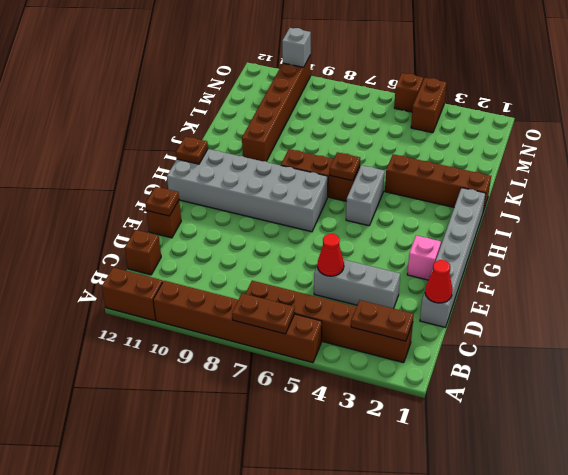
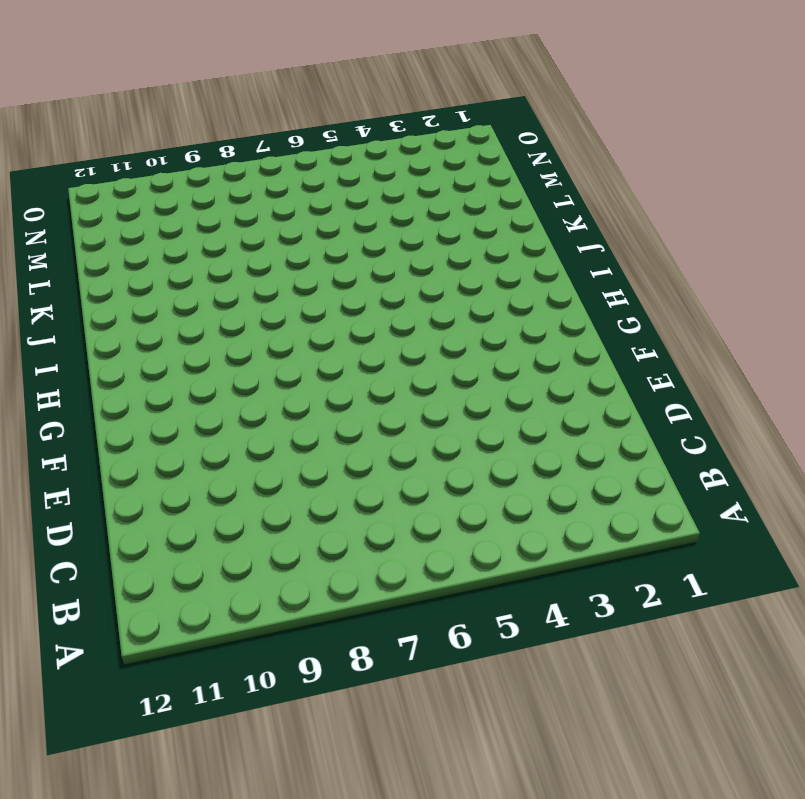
none -> brown brick A5:A10 level 1
none -> brown brick A11:A12 level 1
none -> brown brick B2:B7 level 1

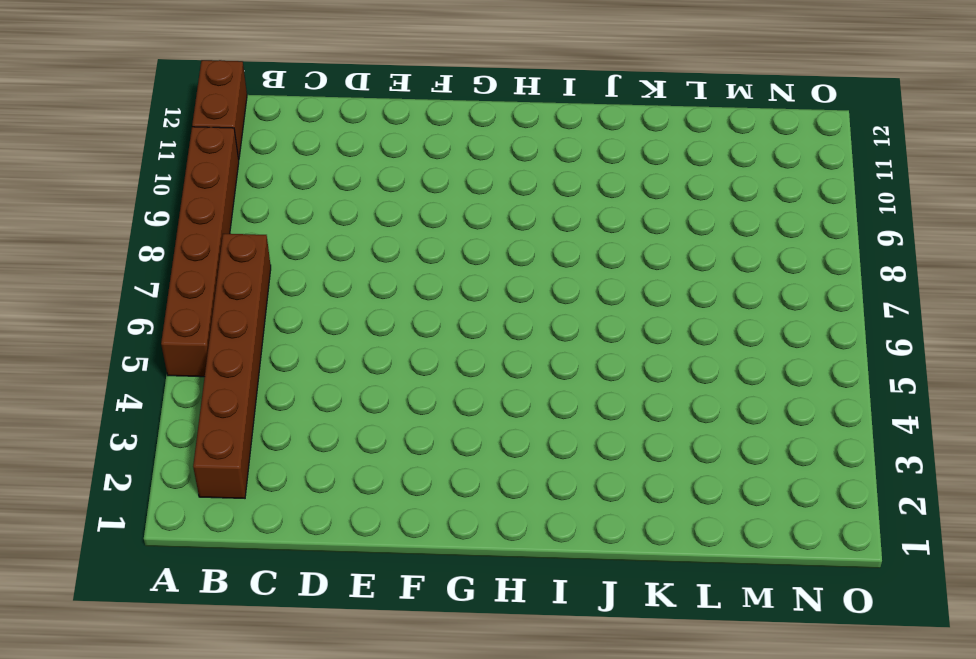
none -> brown brick C12 level 1
none -> grey brick D1:I1 level 1
none -> grey brick D3:D5 level 1

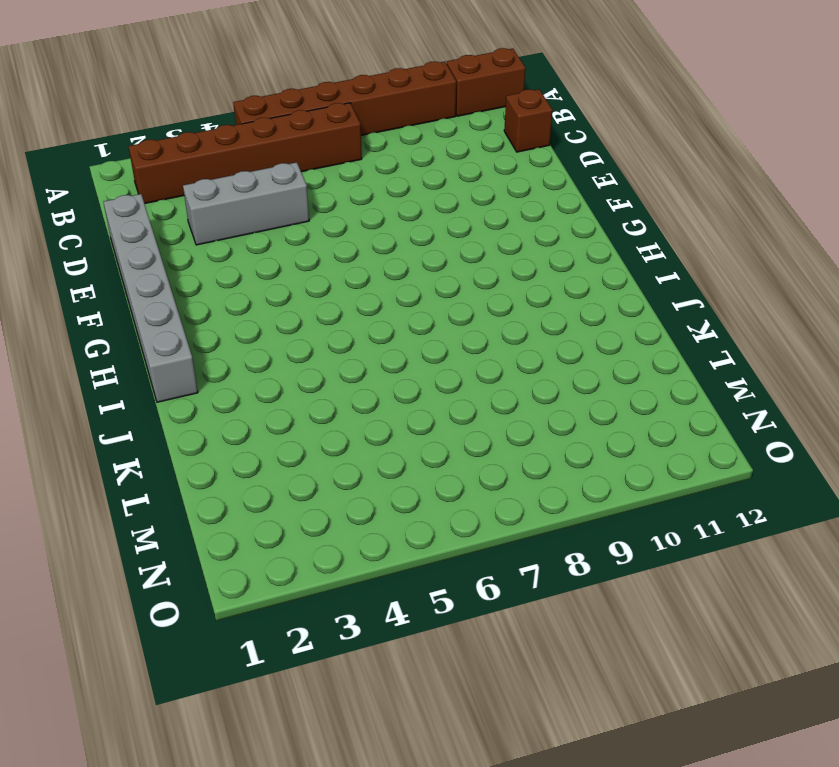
none -> brown brick E12 level 1
none -> pink brick F2 level 1
none -> grey brick G7:H12 level 1

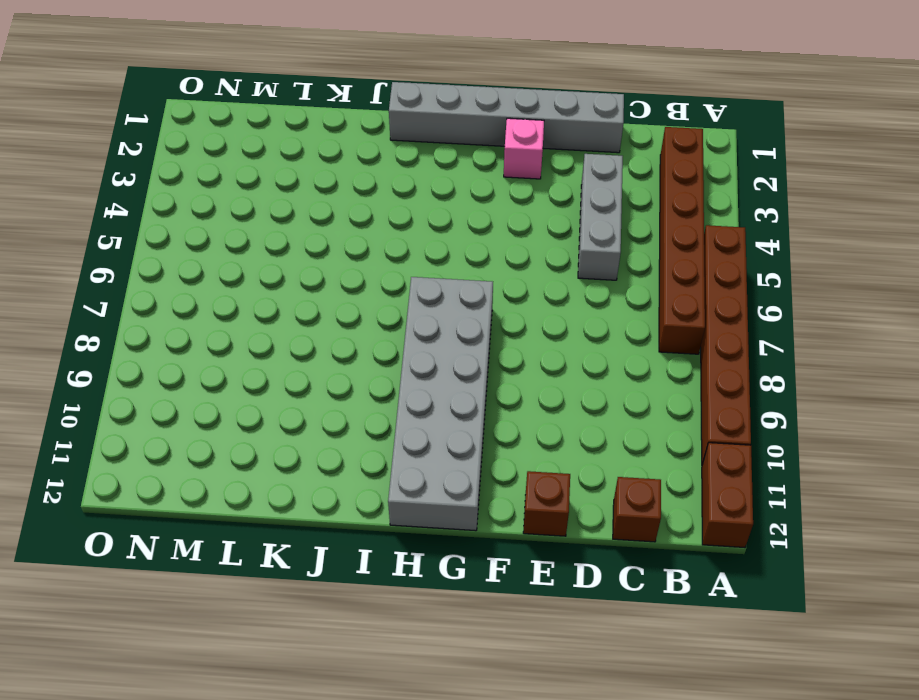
none -> grey brick H5:I5 level 1
none -> brown brick I6:I8 level 1
none -> brown brick J1:J4 level 1

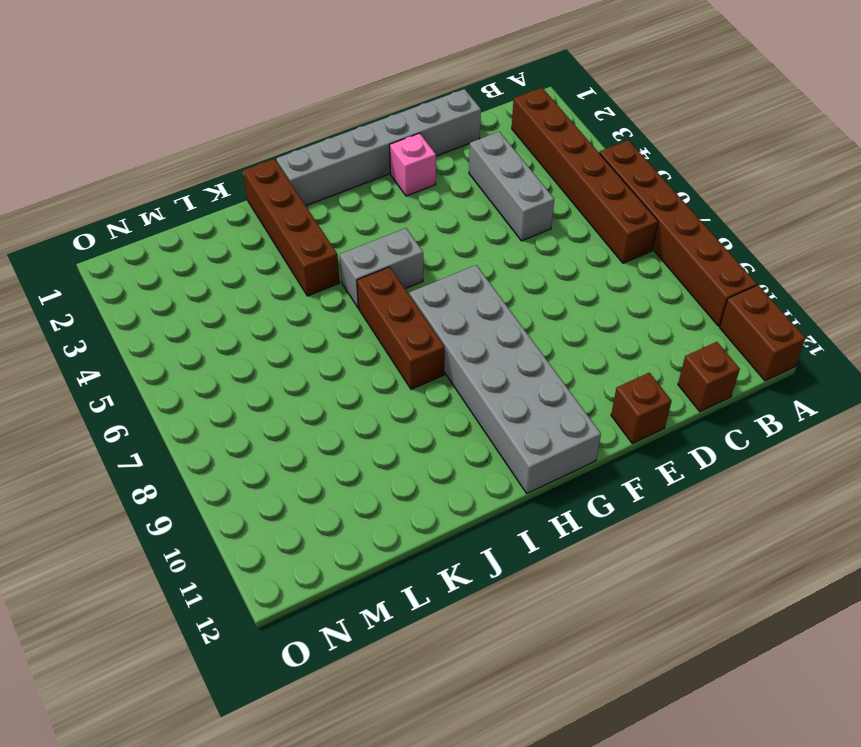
none -> brown brick J10:O10 level 1
none -> brown brick N4:O4 level 1
none -> brown brick O5 level 1

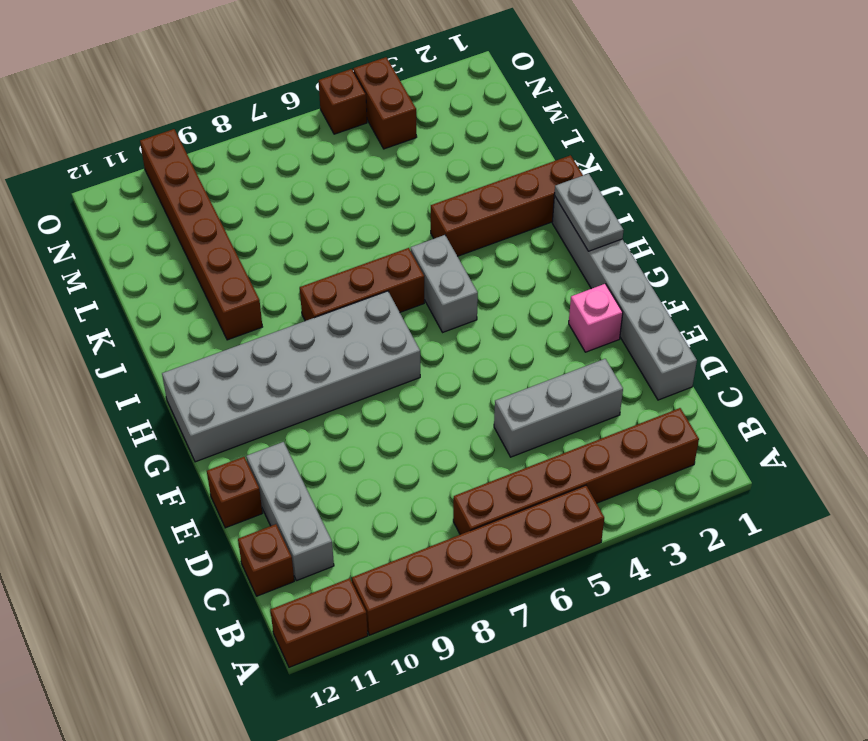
grey brick C11:E11 level 1 -> none
grey plate H1:I1 level 2 -> none
none -> brown plate A6:A7 level 2
none -> brown plate B2:B3 level 2
none -> red cone D1 level 2

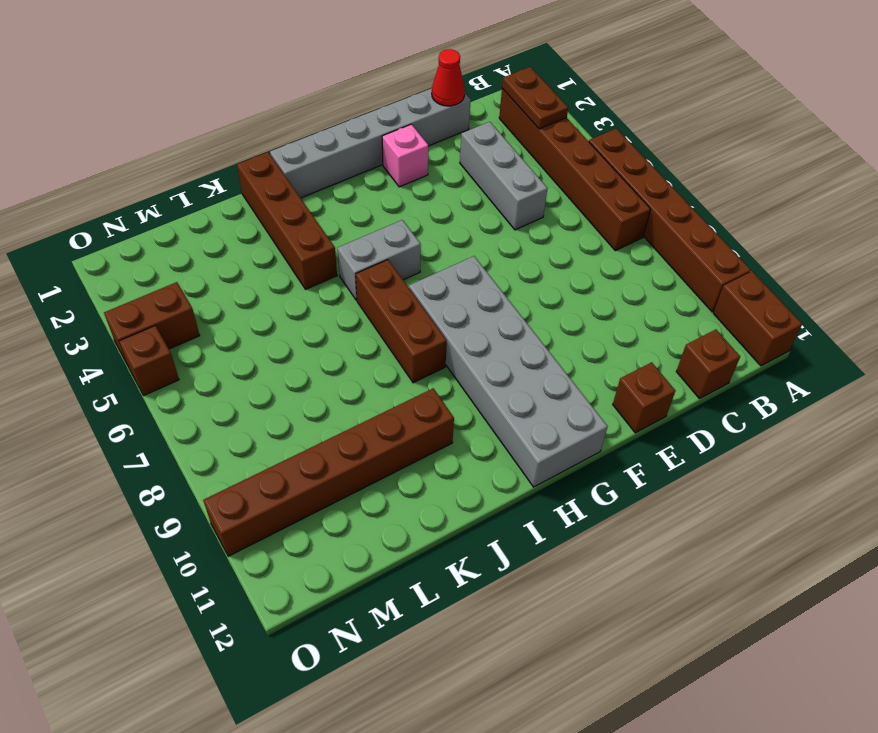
none -> brown plate A6:A7 level 2
none -> red cone D5 level 2
none -> brown plate E12 level 2

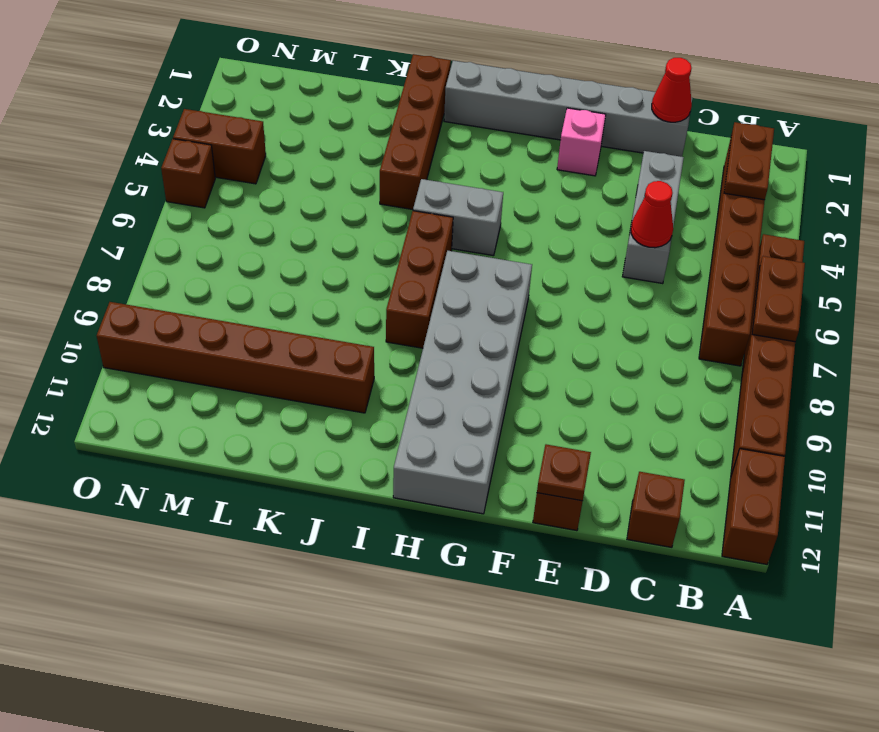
none -> brown plate H12 level 2
none -> brown plate I6 level 2
none -> grey brick O10 level 2

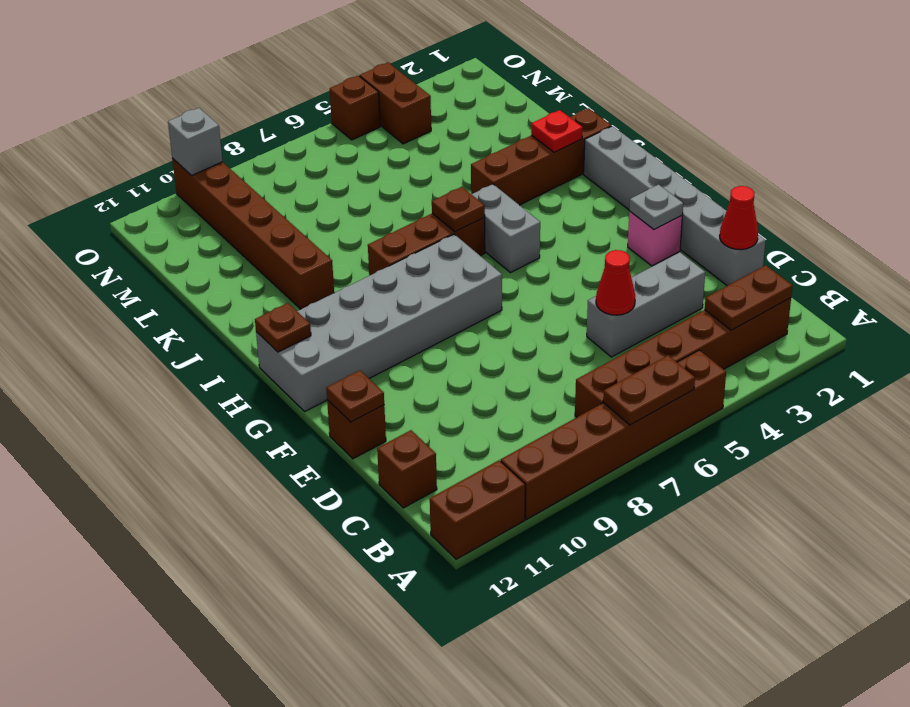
grey plate F2 level 2 -> none
red plate J2 level 2 -> none

